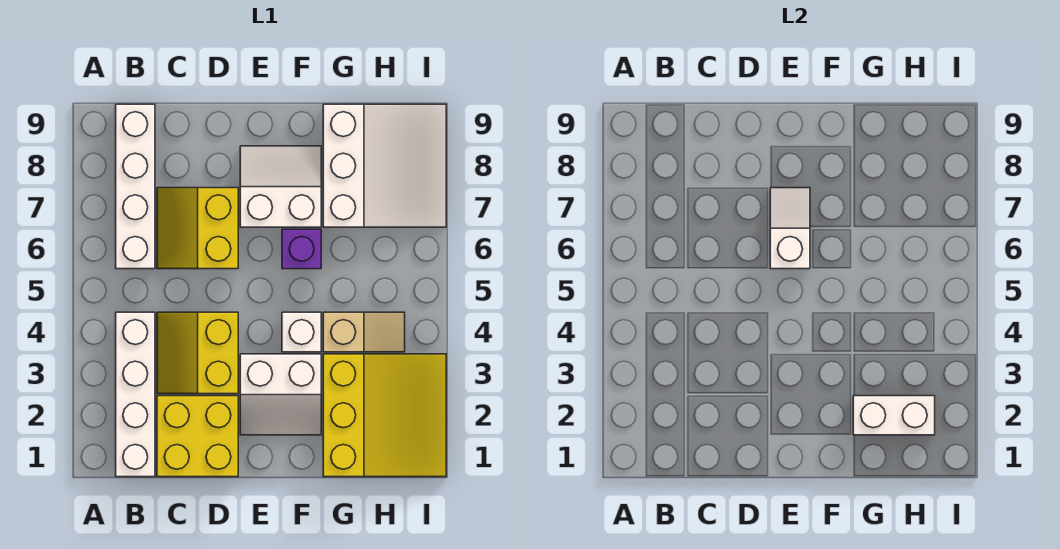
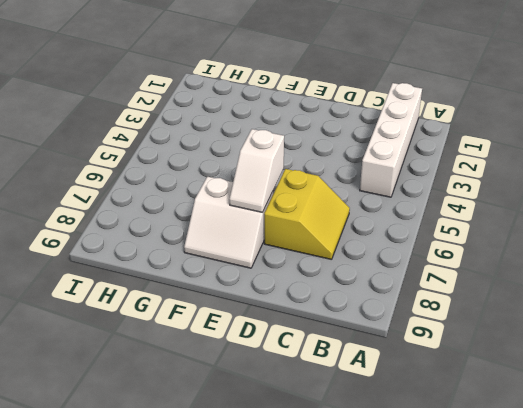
none -> white brick B6:B9 level 1
none -> yellow brick C1:D2 level 1
none -> yellow slope C3:D4 level 1 top D

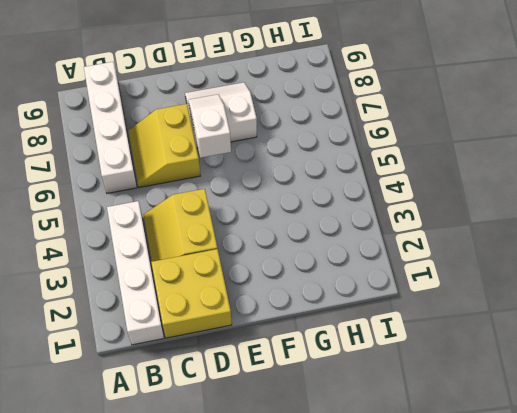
none -> white slope E2:F3 level 1 top 3
none -> white brick F4 level 1
none -> purple brick F6 level 1

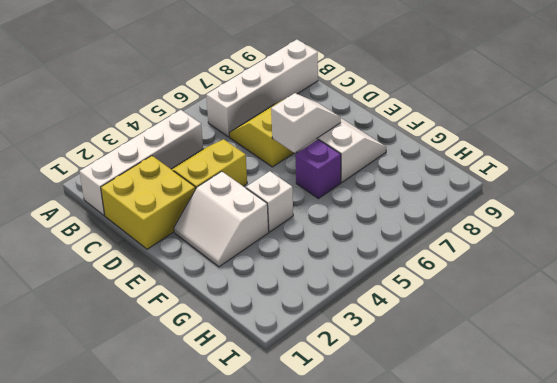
none -> yellow slope G1:I3 level 1 top G
none -> tan slope G4:H4 level 1 top G
none -> white slope G7:I9 level 1 top G

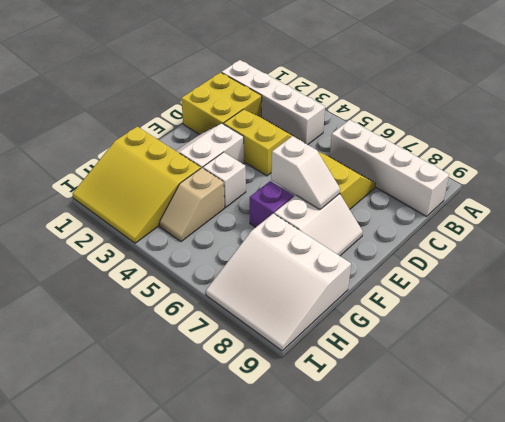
none -> white brick G2:H2 level 2

